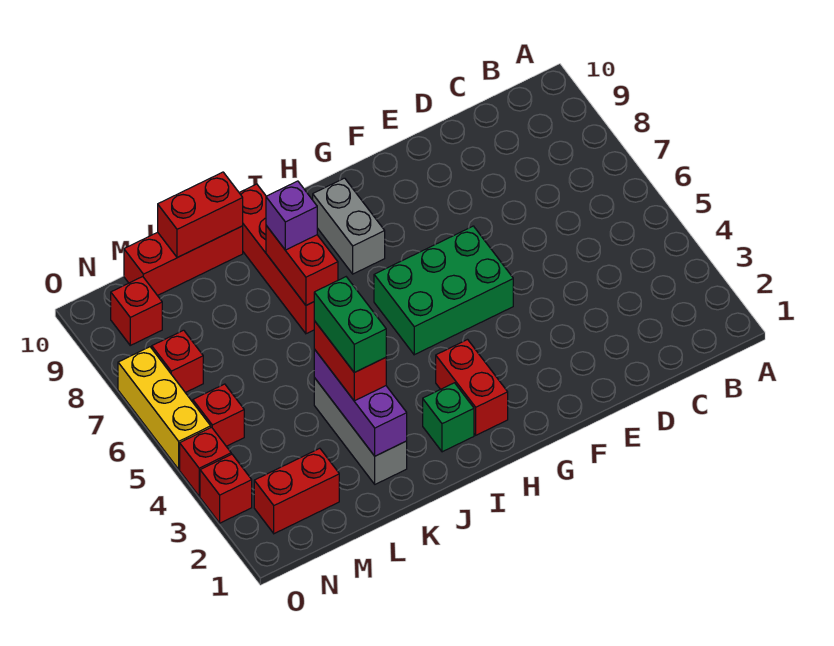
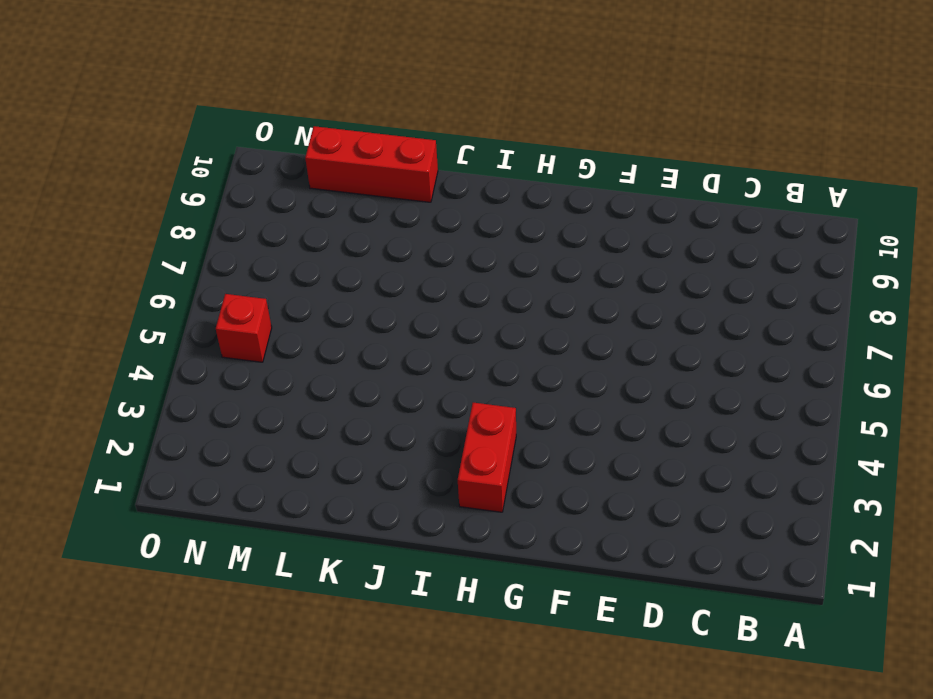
none -> green brick F5:H6 level 1
none -> grey brick H8:H9 level 1
none -> green brick I2 level 1

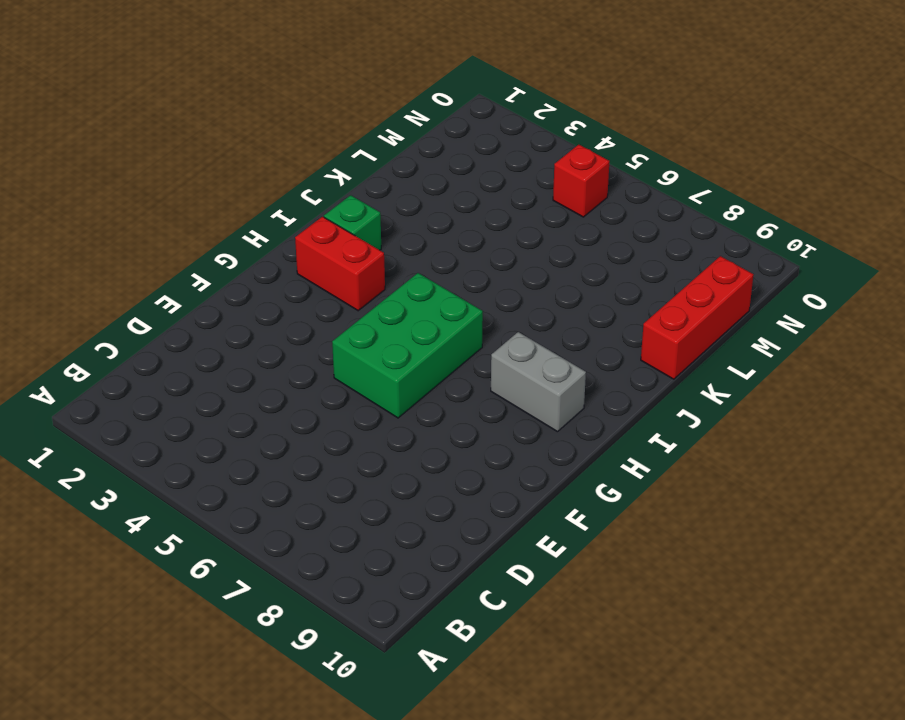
none -> red brick J7:J10 level 1
none -> grey brick K2:K4 level 1
none -> red brick M2:N2 level 1

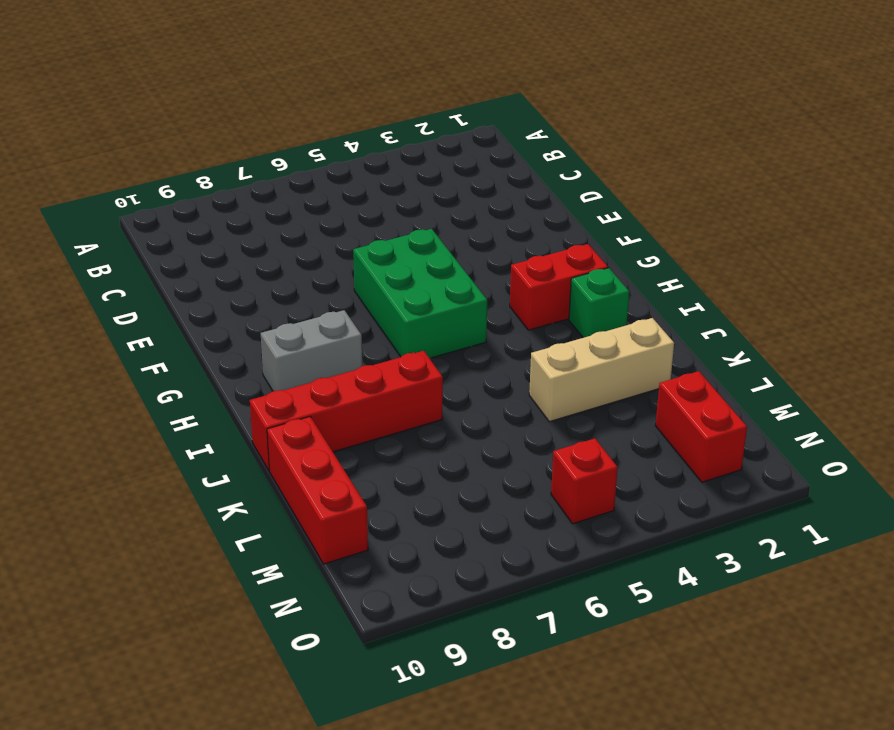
tan brick K2:K4 level 1 -> grey brick K2:K4 level 1
none -> red brick N7 level 1
none -> red brick N9 level 1
none -> red brick O3 level 1

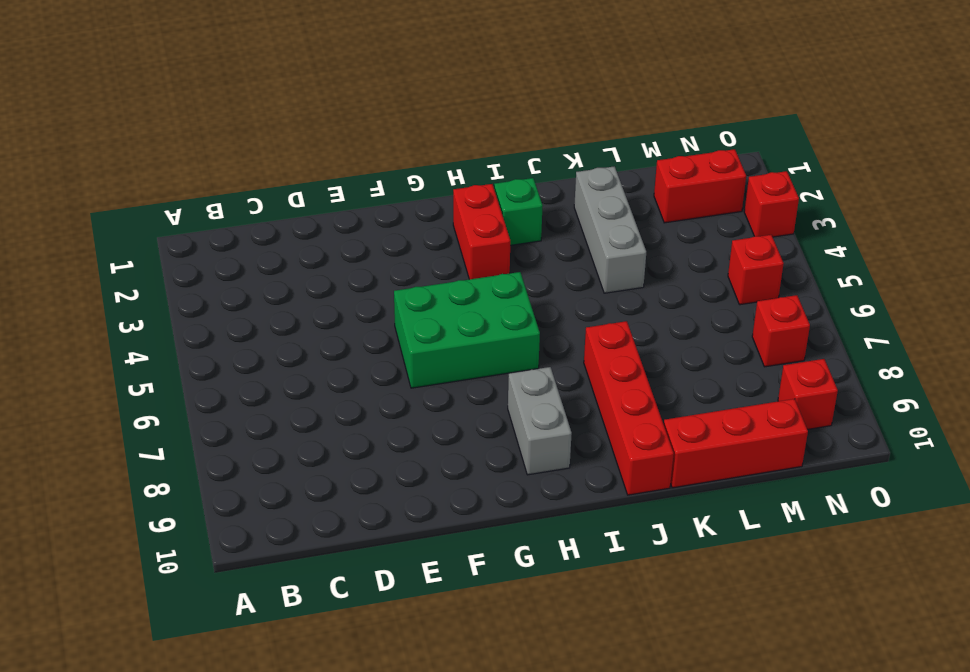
none -> red brick O4 level 1
none -> yellow brick O5:O7 level 1
none -> red brick J7:J8 level 2

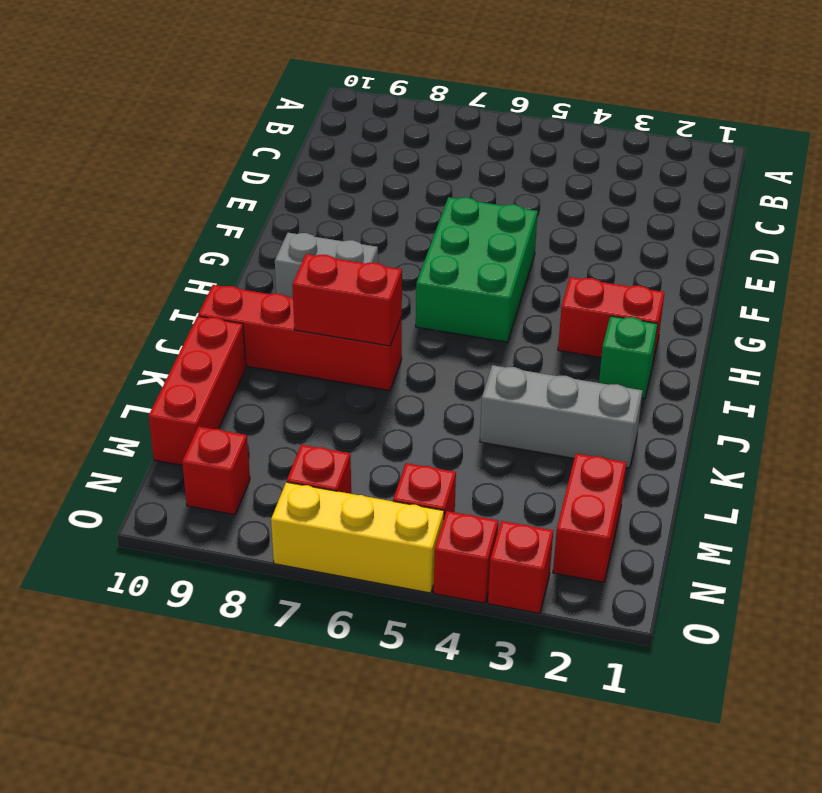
none -> purple brick K2:K4 level 2
none -> red brick K10:L10 level 2
none -> purple brick J8 level 3

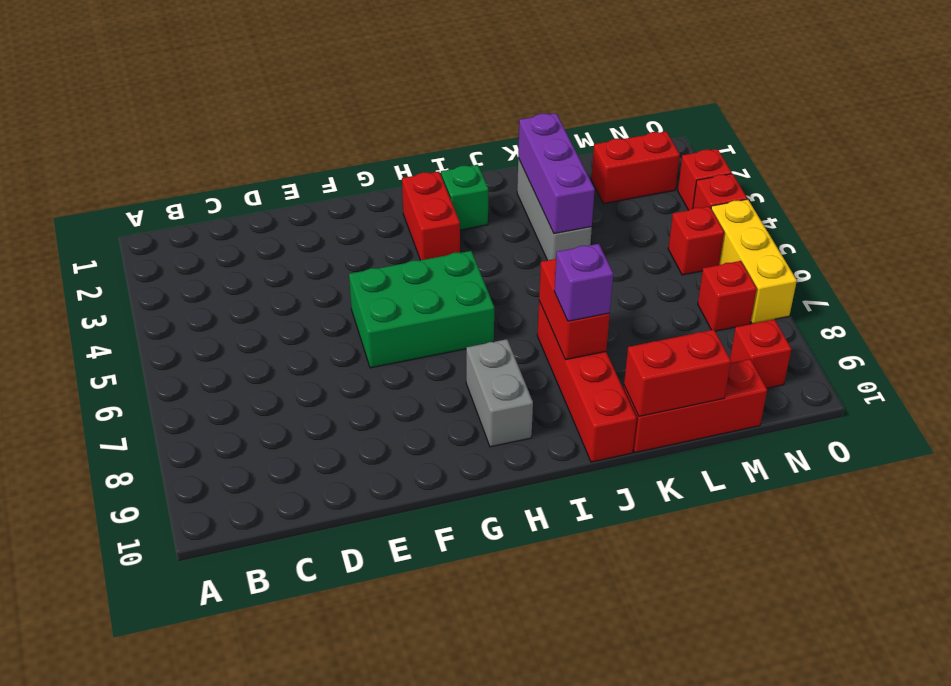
none -> red brick K3:K4 level 3
none -> green brick K3:K4 level 4

